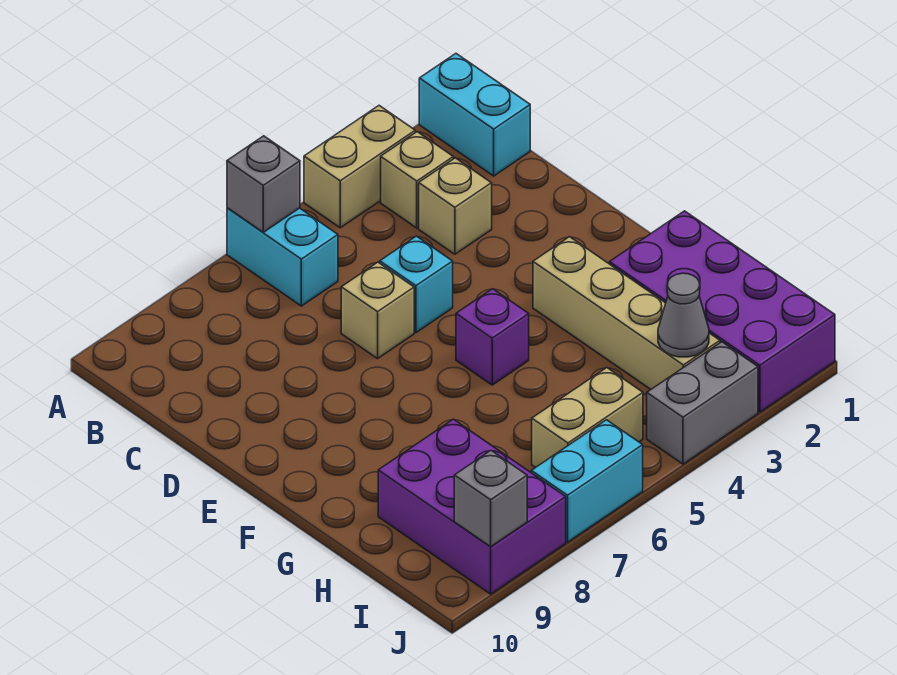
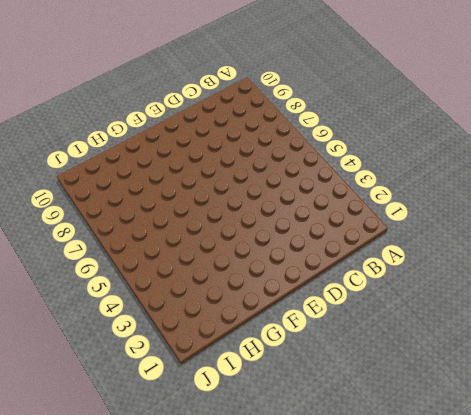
none -> cyan brick A1:B1 level 1
none -> tan brick A3:A4 level 1
none -> cyan brick A6:B6 level 1

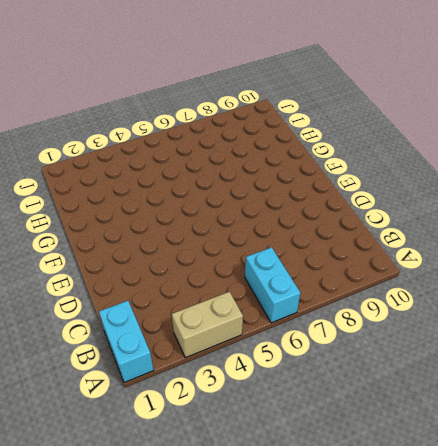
none -> tan brick B3 level 1
none -> tan brick C3 level 1
none -> cyan brick D5 level 1

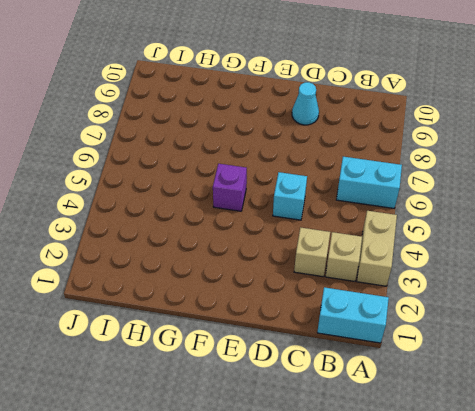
cyan cone D9 level 1 -> none
none -> tan brick D6 level 1
none -> tan brick F3:I3 level 1
none -> purple brick G1:J2 level 1

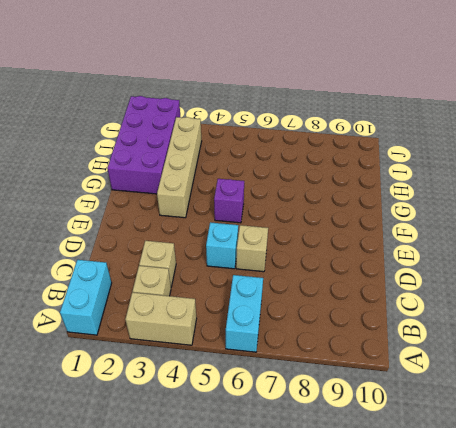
none -> purple brick H8:J9 level 1
none -> tan brick I5:I6 level 1
none -> grey brick J3:J4 level 1

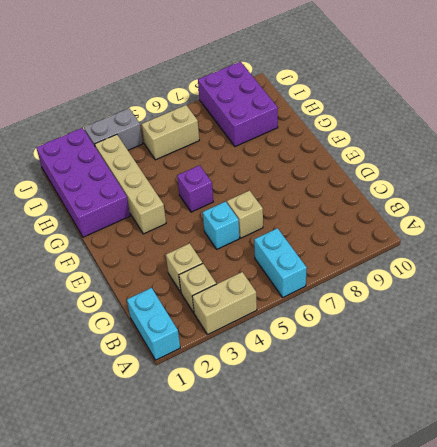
none -> cyan brick J6:J7 level 1
none -> grey brick A6 level 2
none -> grey cone I3 level 2

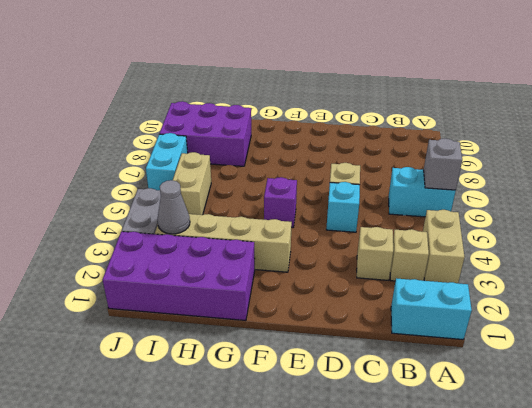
none -> grey brick J9 level 2

